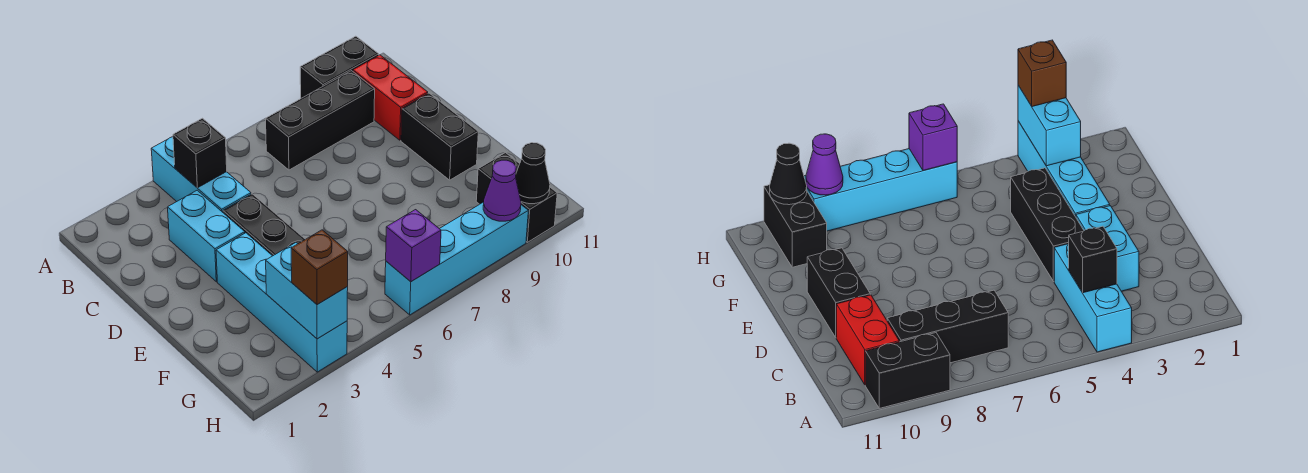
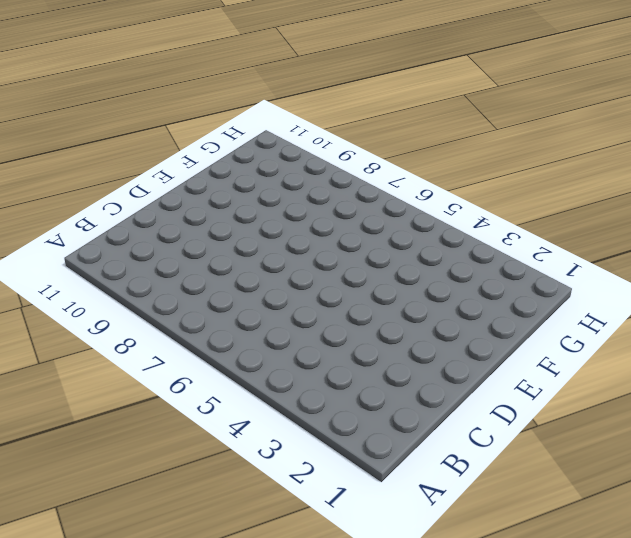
none -> cyan brick A4:C4 level 1
none -> black brick A9:A10 level 1
none -> black brick B7:B9 level 1

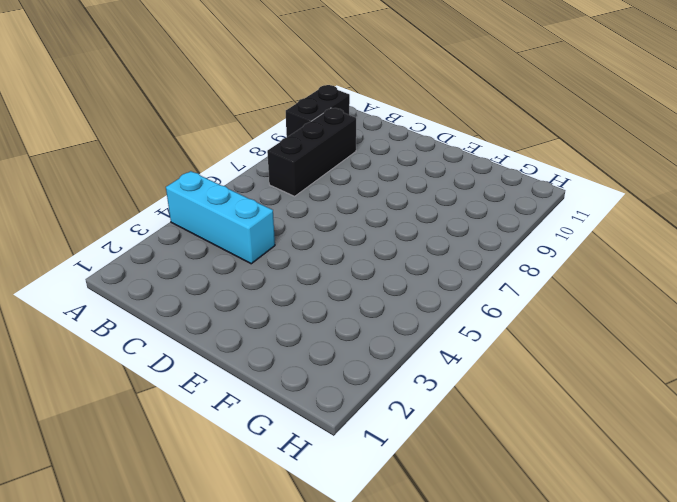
none -> red brick B10:C10 level 1
none -> cyan brick C3:D3 level 1
none -> black brick D4:F4 level 1

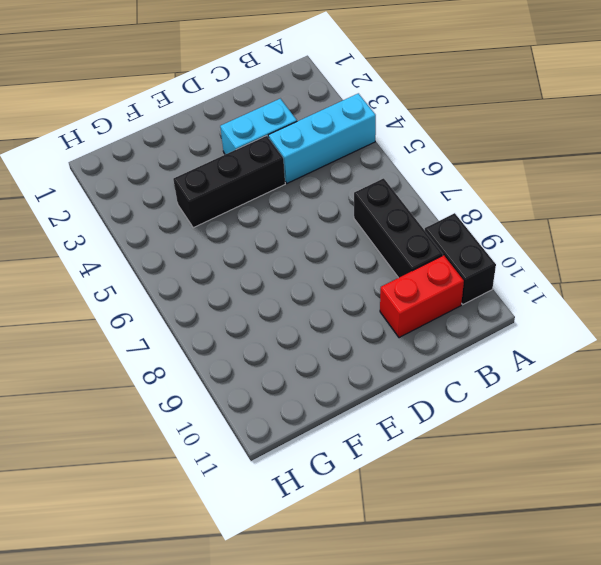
none -> black brick D10:E10 level 1
none -> cyan brick E3:H3 level 1
none -> black brick G10:H10 level 1

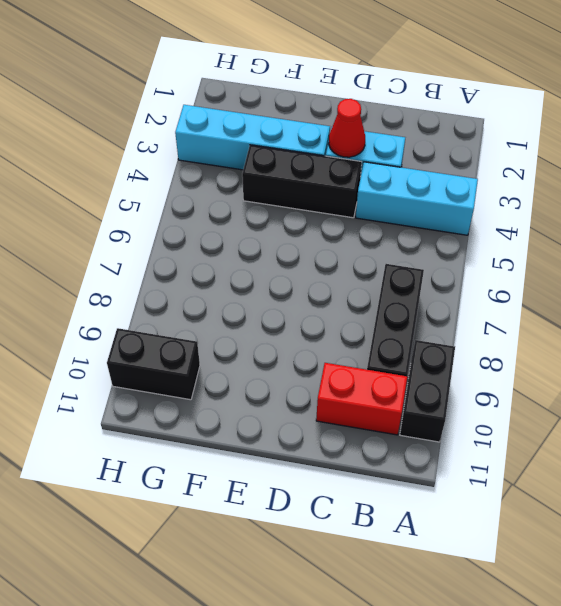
red cone D3 level 2 -> none
none -> black brick D10:E10 level 1
none -> cyan brick H6:H9 level 1
none -> black brick B4 level 2

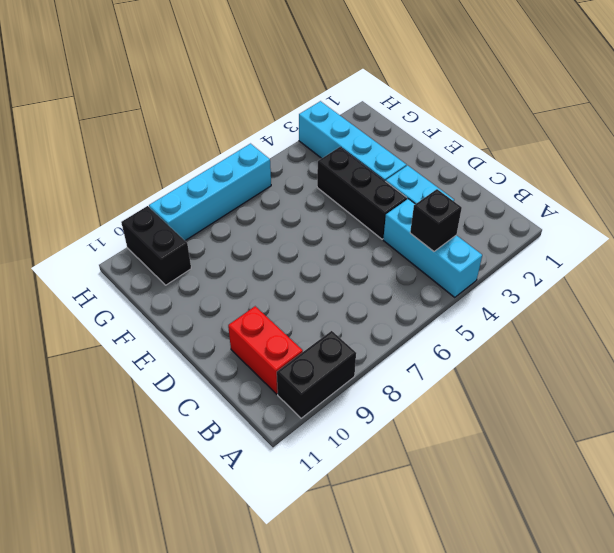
none -> black brick B7:B9 level 1
none -> black brick D10:E10 level 1
none -> cyan brick G3:H3 level 2

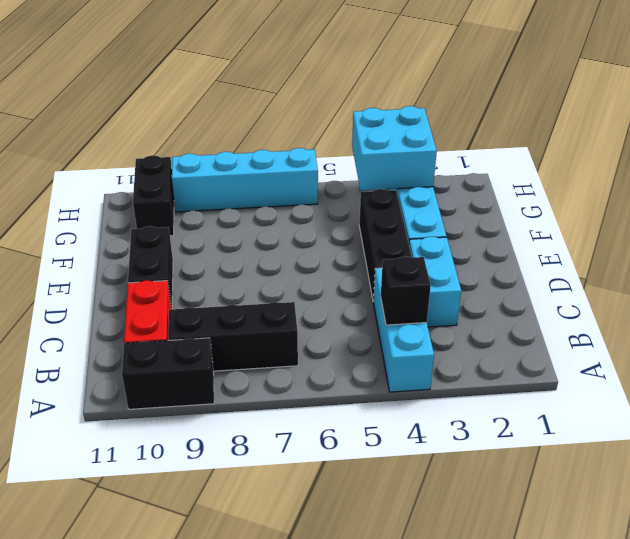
cyan brick G3:H4 level 2 -> cyan brick G3:H3 level 2
none -> purple brick H6 level 2
none -> purple cone H9 level 2
none -> black cone H10 level 2

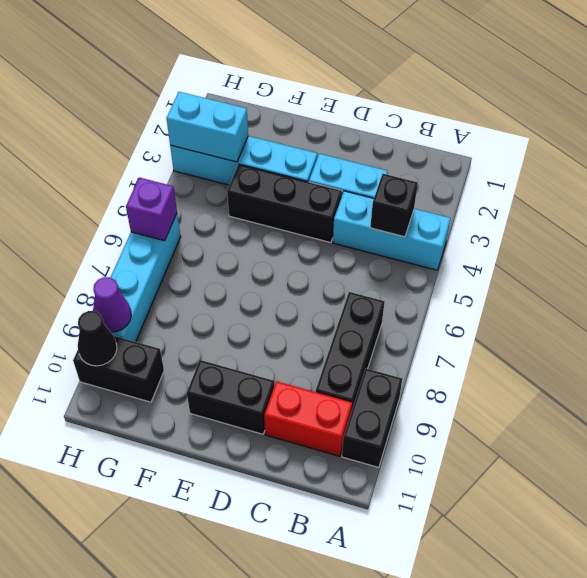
none -> brown brick H3 level 3

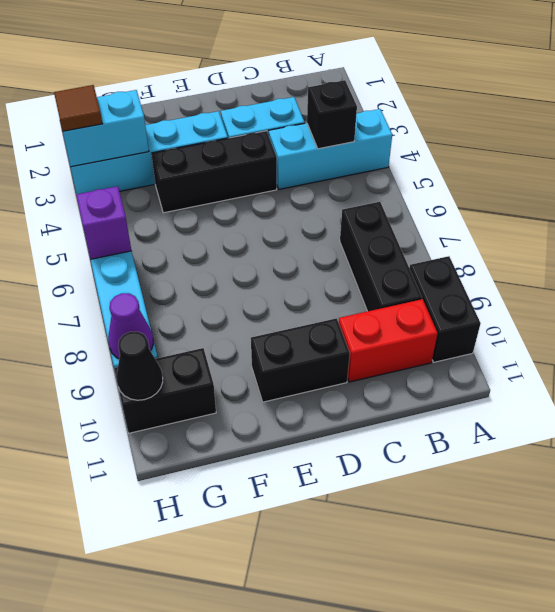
brown tile H3 level 3 -> brown brick H3 level 3

